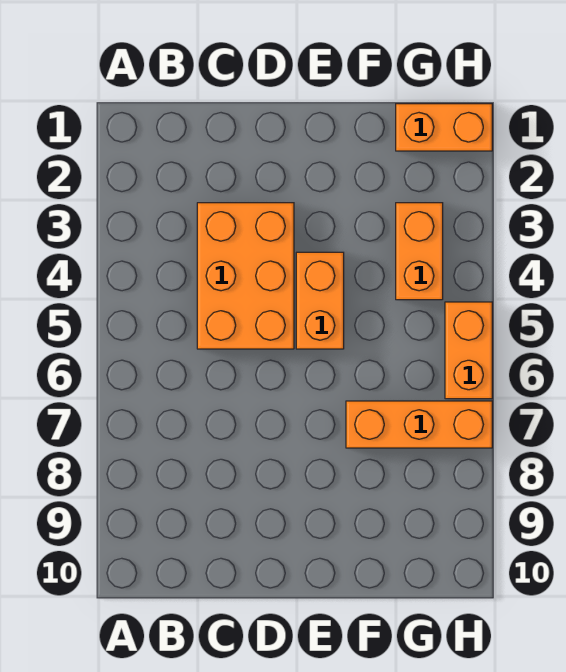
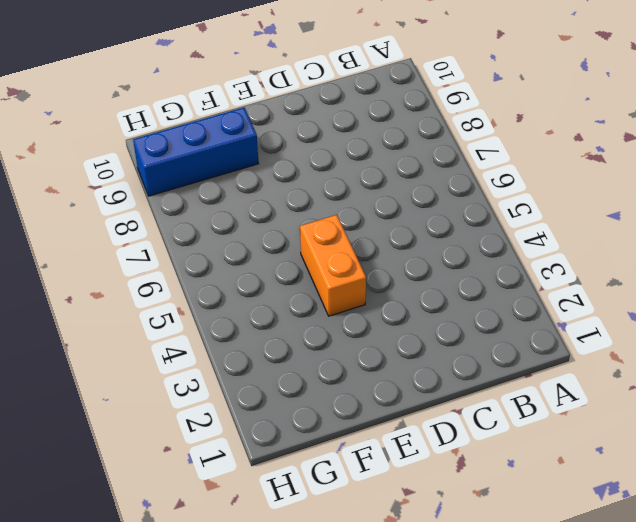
blue brick F9:H9 level 1 -> none
none -> orange brick C3:D5 level 1
none -> orange brick F7:H7 level 1

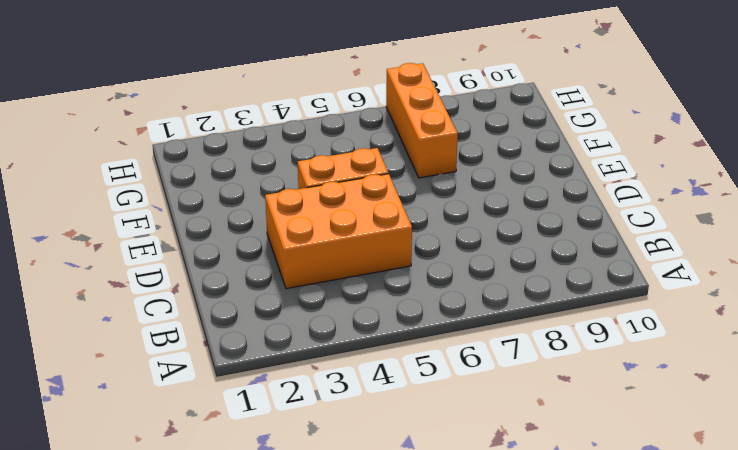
none -> orange brick G1:H1 level 1
none -> orange brick G3:G4 level 1

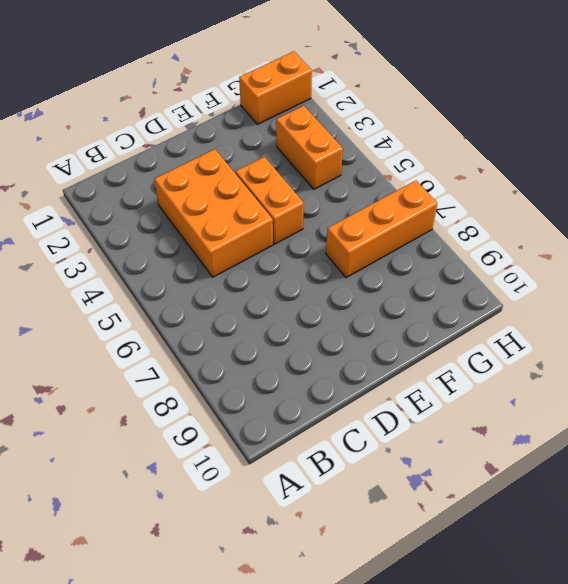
none -> orange brick H5:H6 level 1

